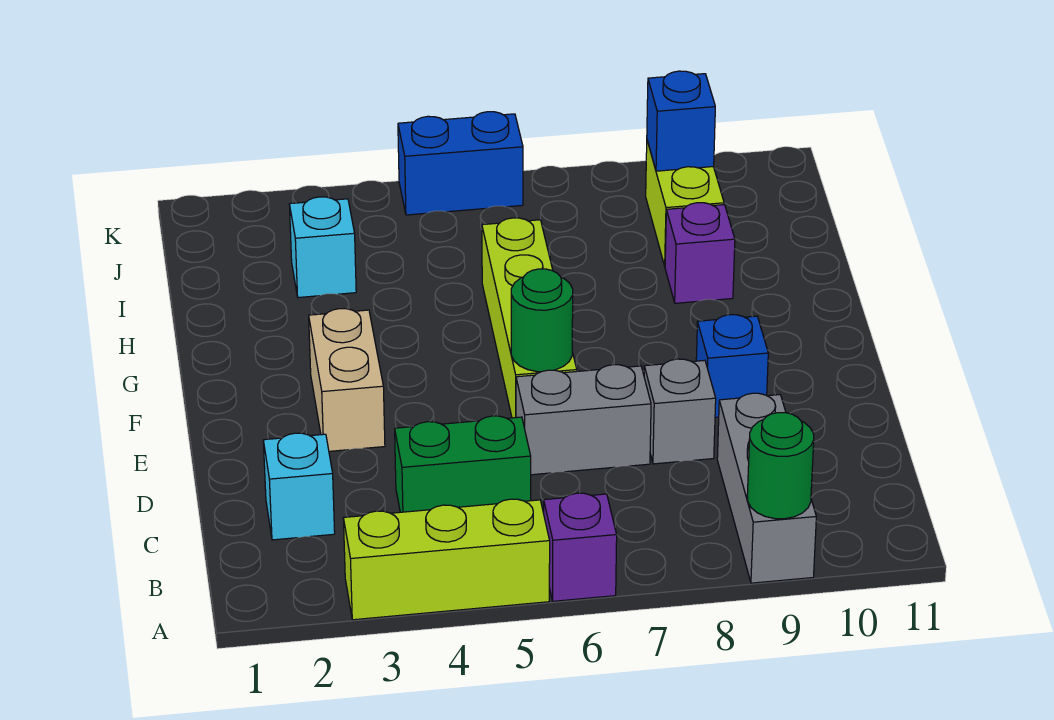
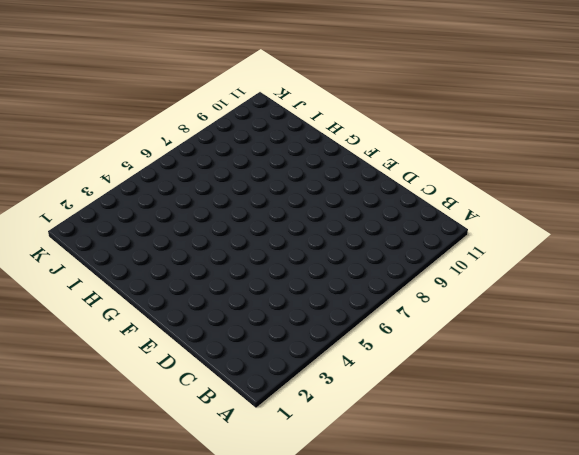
none -> lime brick A3:A5 level 1
none -> purple brick A6 level 1
none -> grey brick A9:C9 level 1

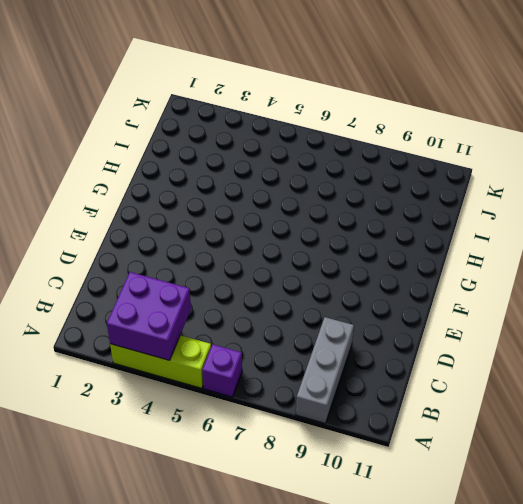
purple brick A3:B4 level 2 -> none
none -> cyan brick C2 level 1
none -> green brick C4:C5 level 1
none -> grey brick D6:D7 level 1

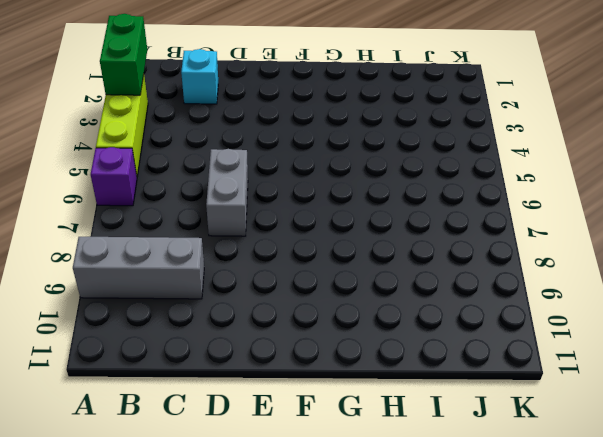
green brick A2:A3 level 2 -> green brick C4:C5 level 1
none -> grey brick D8 level 1
none -> tan brick E3:F3 level 1
none -> lime brick E6:H6 level 1

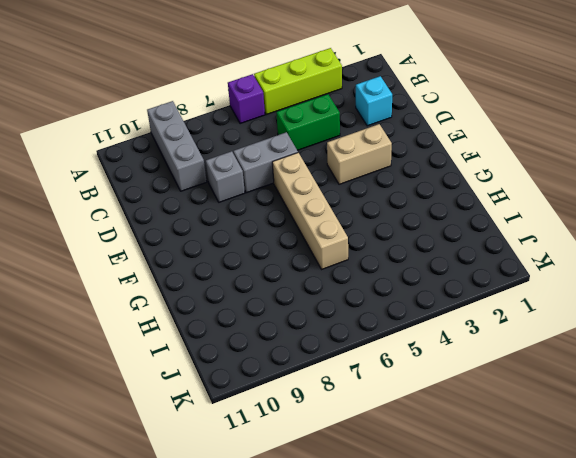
tan brick E3:E4 level 1 -> tan brick E3:F3 level 1
tan brick E6:H6 level 1 -> lime brick E6:H6 level 1
none -> blue brick E9 level 1
none -> purple brick H9 level 1
none -> cyan brick I3 level 1

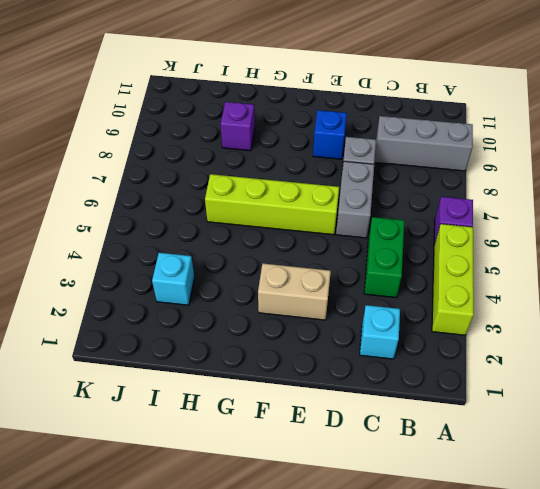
none -> lime brick I9:J9 level 1
none -> blue brick K5:K6 level 1
none -> green round brick A9 level 2

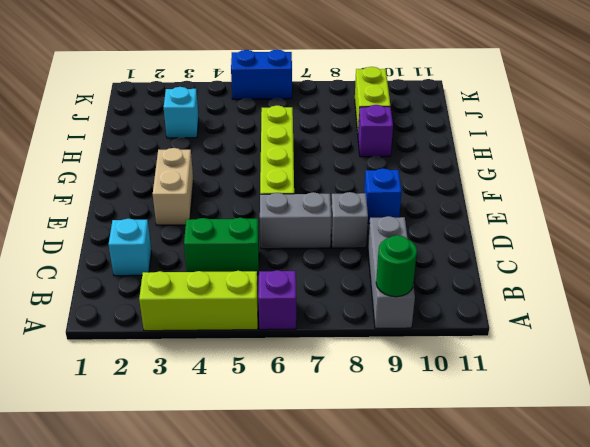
none -> green round brick E6 level 2
none -> blue brick J9 level 2

